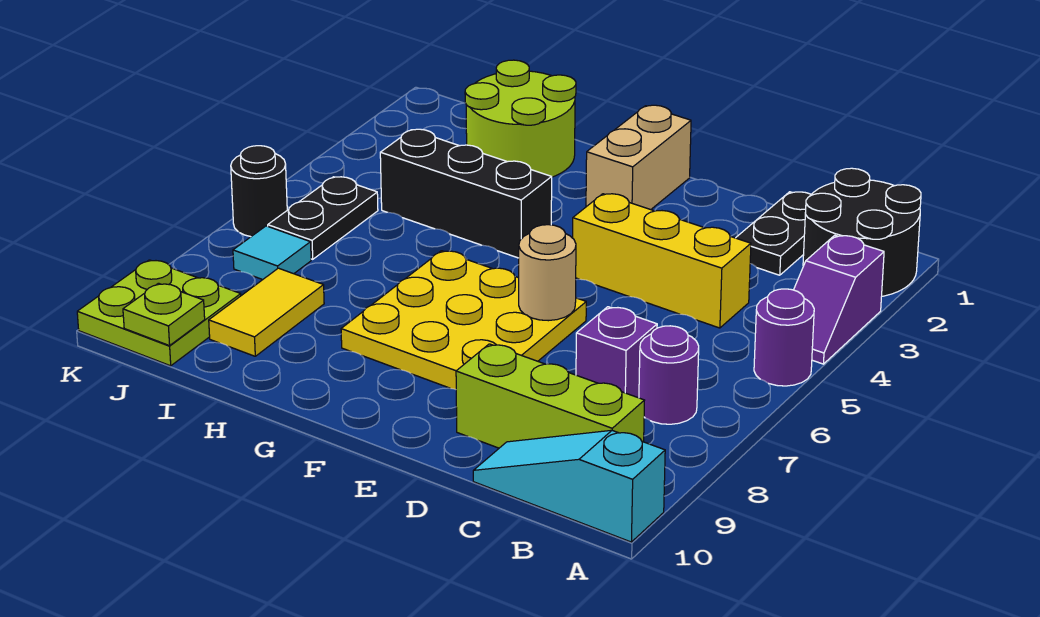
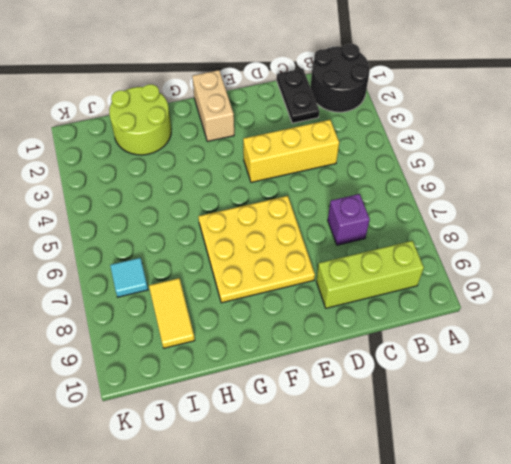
none -> purple slope A3:A4 level 1 top 3
none -> purple round brick A5 level 1
none -> cyan slope A10:C10 level 1 top A

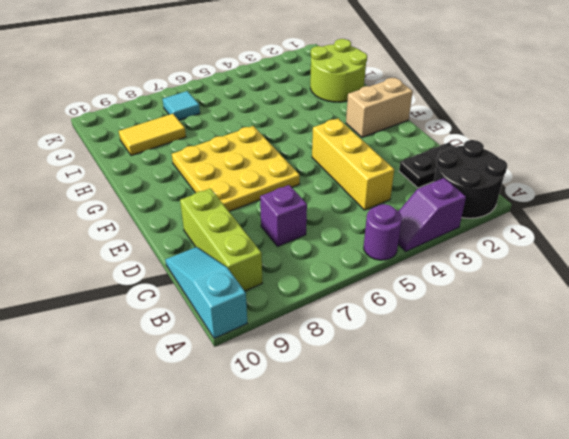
none -> purple round brick B7 level 1
none -> black brick G4:I4 level 1
none -> black plate J5:J6 level 1

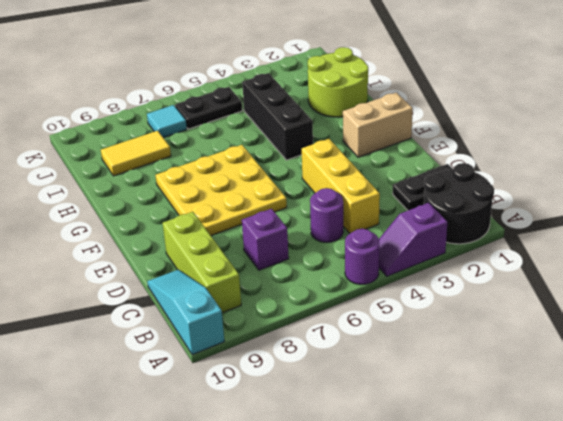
purple round brick C5 level 1 -> purple round brick B7 level 1
none -> lime plate J9:K10 level 1
none -> black round brick K6 level 1
none -> tan round brick E6 level 2

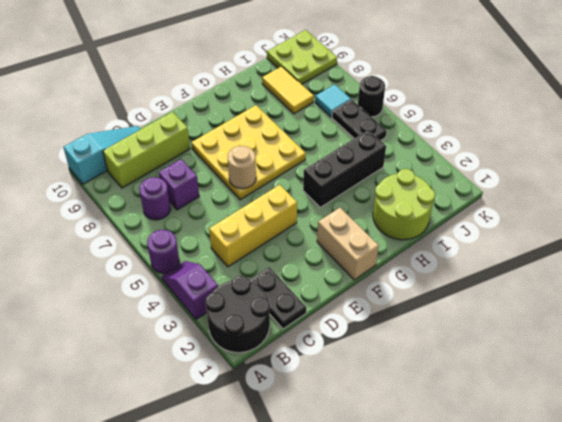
none -> lime plate J10 level 2

